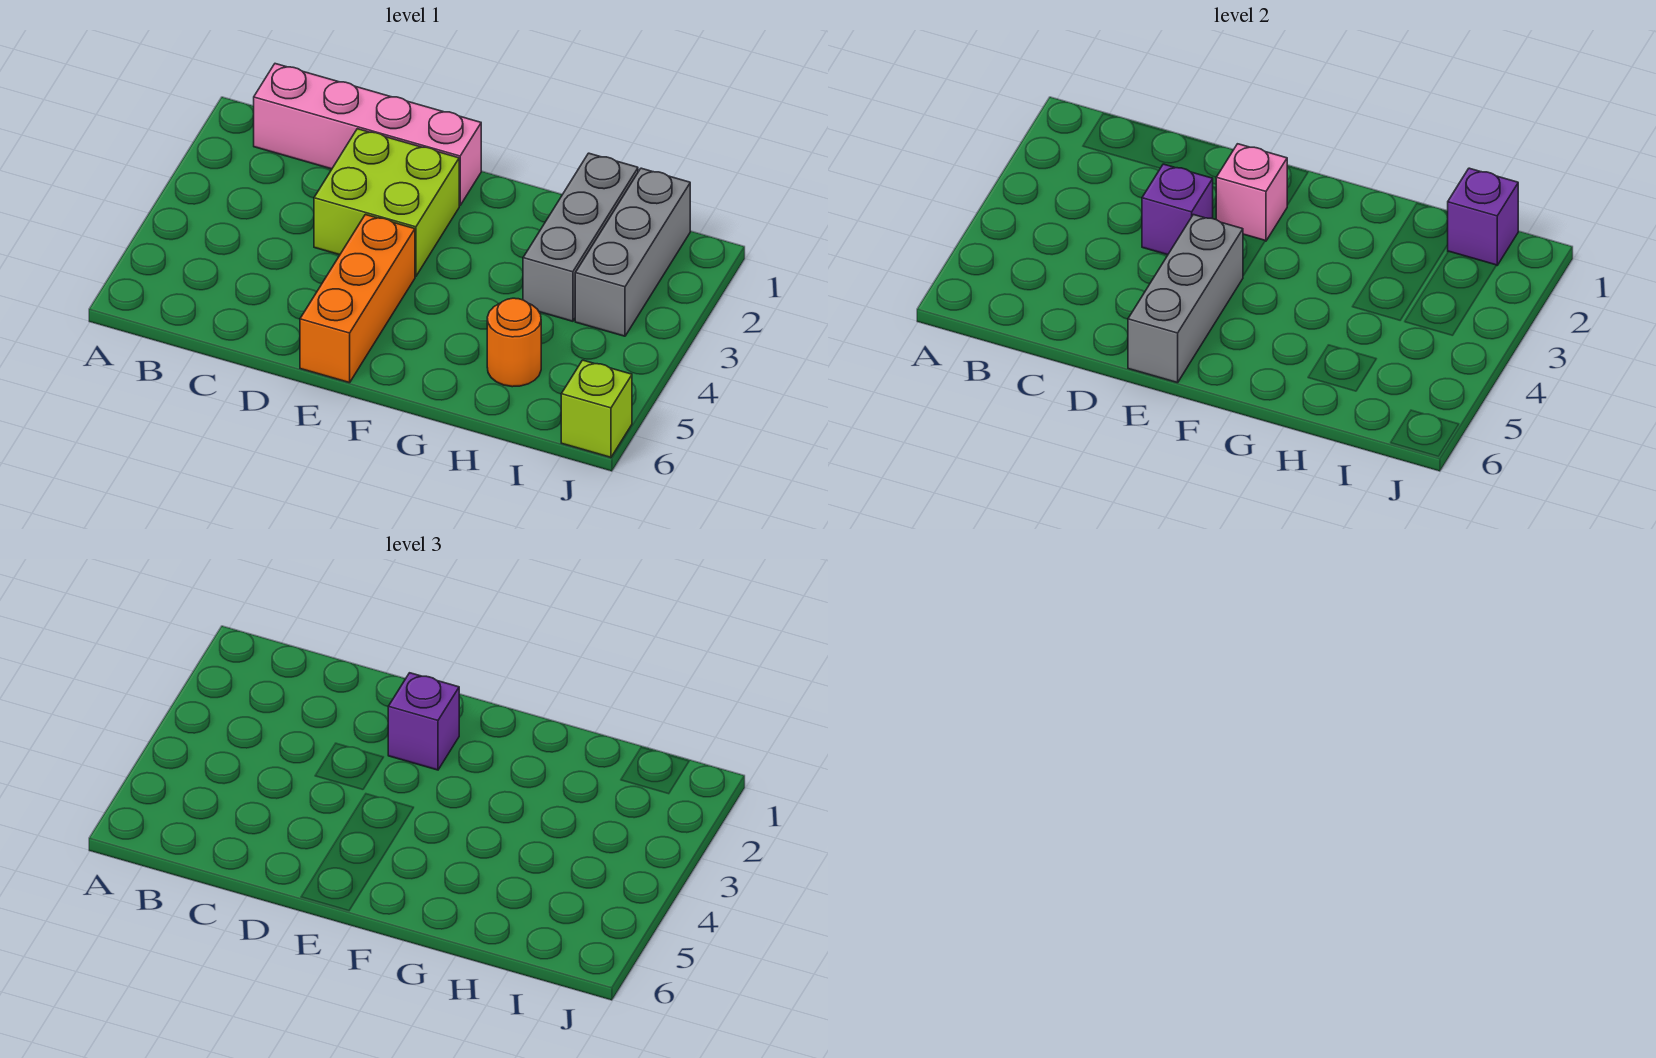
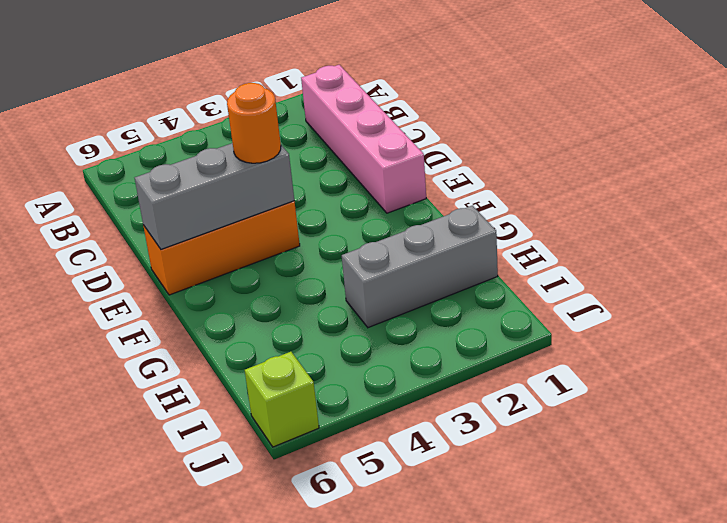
orange round brick E4 level 3 -> orange round brick H5 level 1
none -> lime brick D2:E3 level 1
none -> grey brick I1:I3 level 1
none -> purple brick D3 level 2

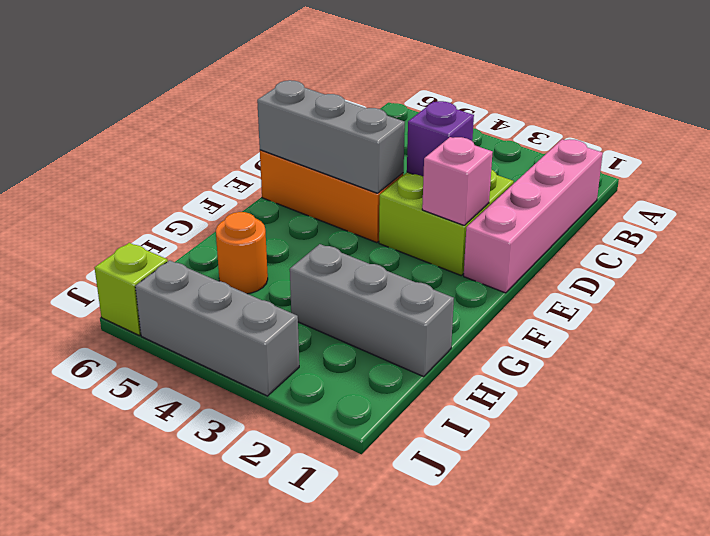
grey brick J3:J5 level 1 -> grey brick I1:I3 level 1
none -> purple brick I1 level 2
none -> purple brick E2 level 3

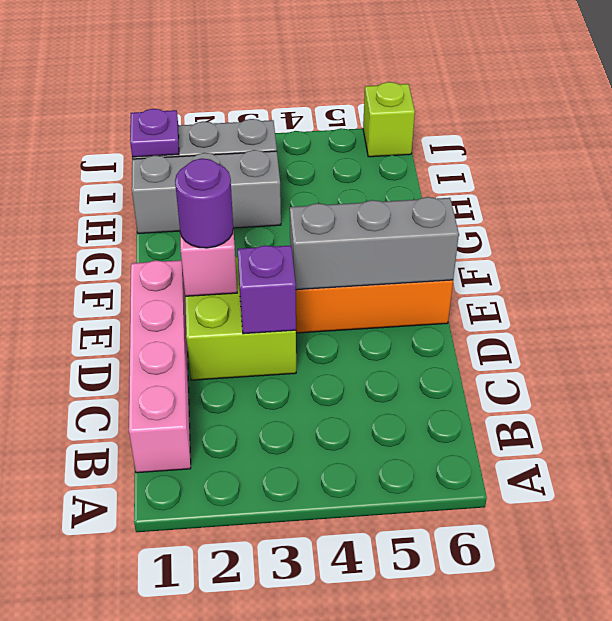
purple round brick E2 level 3 -> purple brick E2 level 3
purple plate I1 level 2 -> purple brick I1 level 2
none -> orange round brick H5 level 1

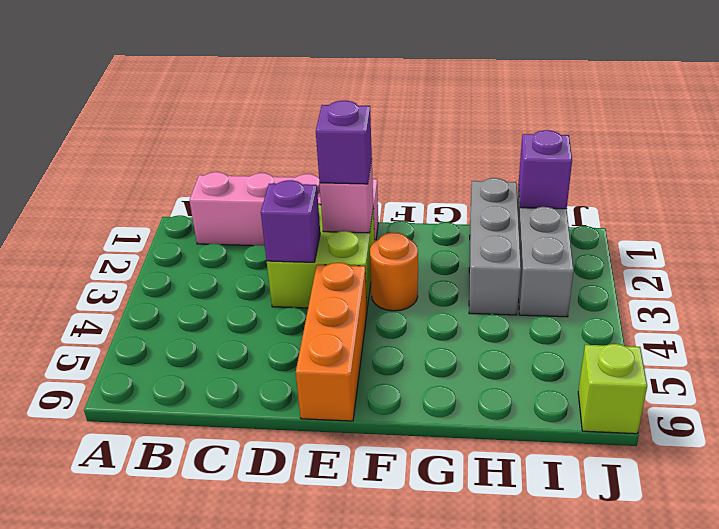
orange round brick F3 level 1 -> orange round brick H5 level 1
none -> grey brick E4:E6 level 2

